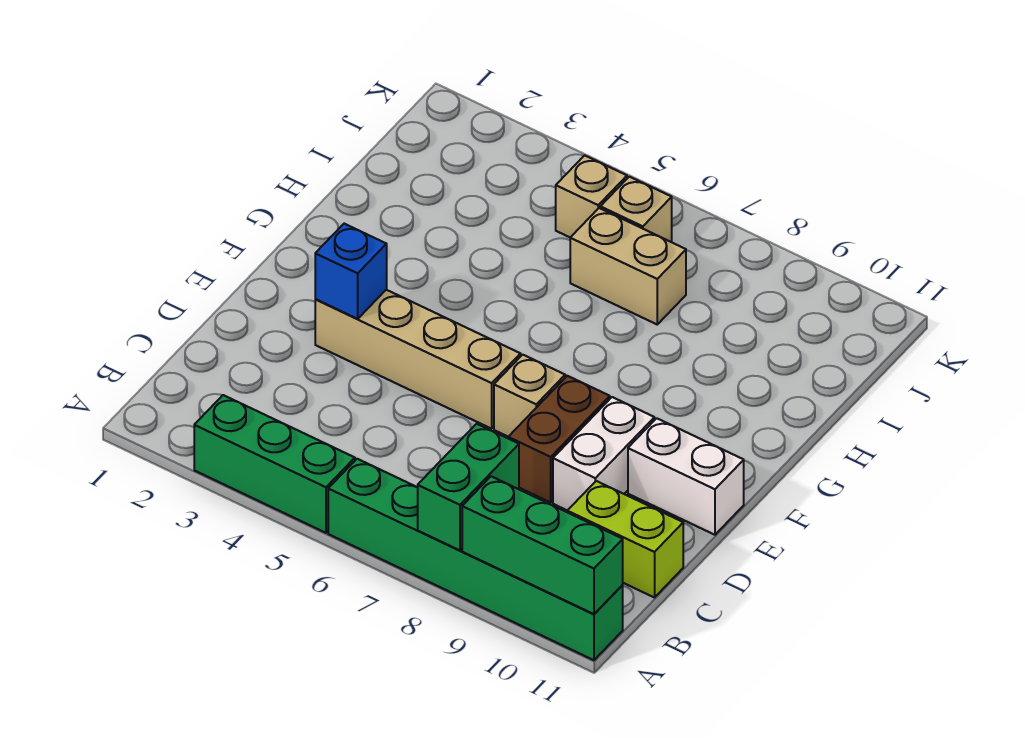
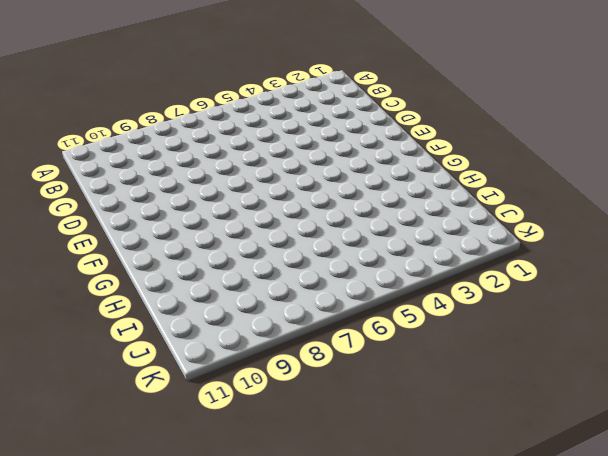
none -> green brick A3:A5 level 1
none -> green brick A6:A11 level 1
none -> lime brick C10:C11 level 1

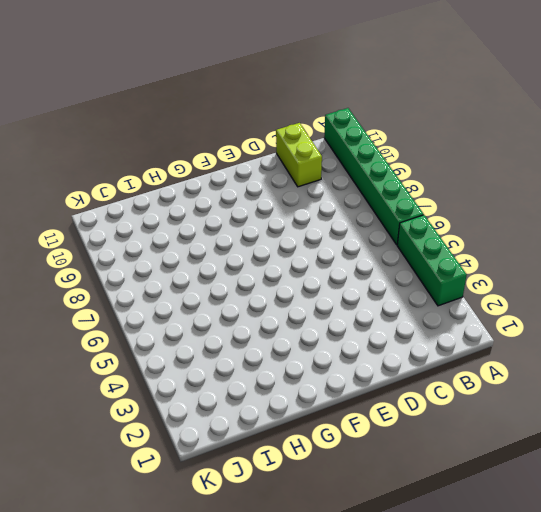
none -> brown brick D8:E8 level 1
none -> white brick D9:E9 level 1
none -> tan brick E3:E6 level 1

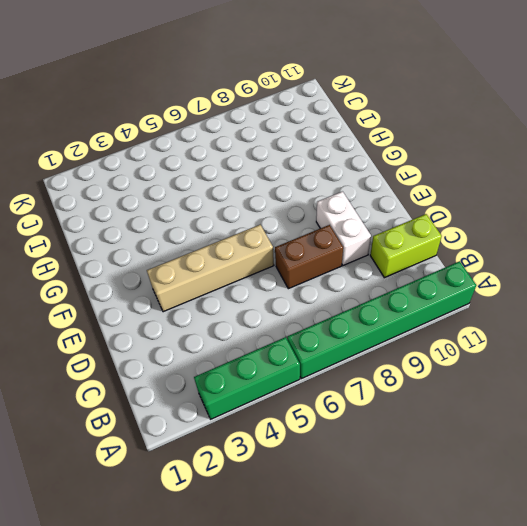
brown brick D7:D8 level 1 -> brown brick D8:E8 level 1
none -> tan brick E7 level 1
none -> white brick E10:E11 level 1
none -> tan brick I6:I7 level 1

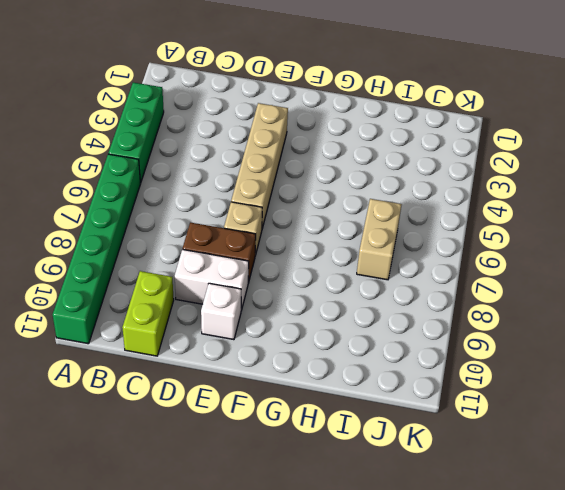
white brick E10 level 1 -> white brick E10:E11 level 1
none -> tan brick J5 level 1
none -> tan brick J6 level 1
none -> green brick A8:B8 level 2

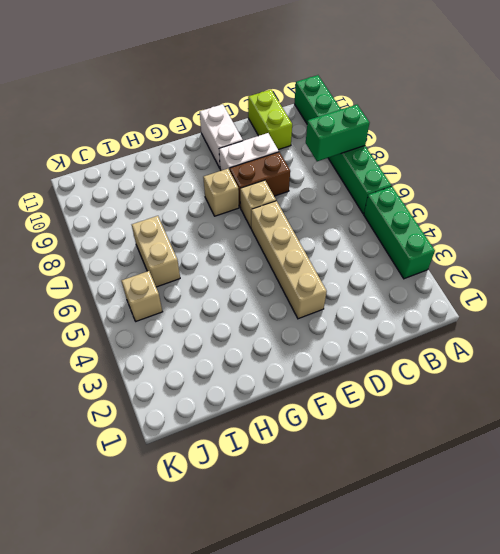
tan brick F8 level 1 -> tan brick J6 level 1
none -> green brick A9:A11 level 2
none -> blue brick E3 level 2

